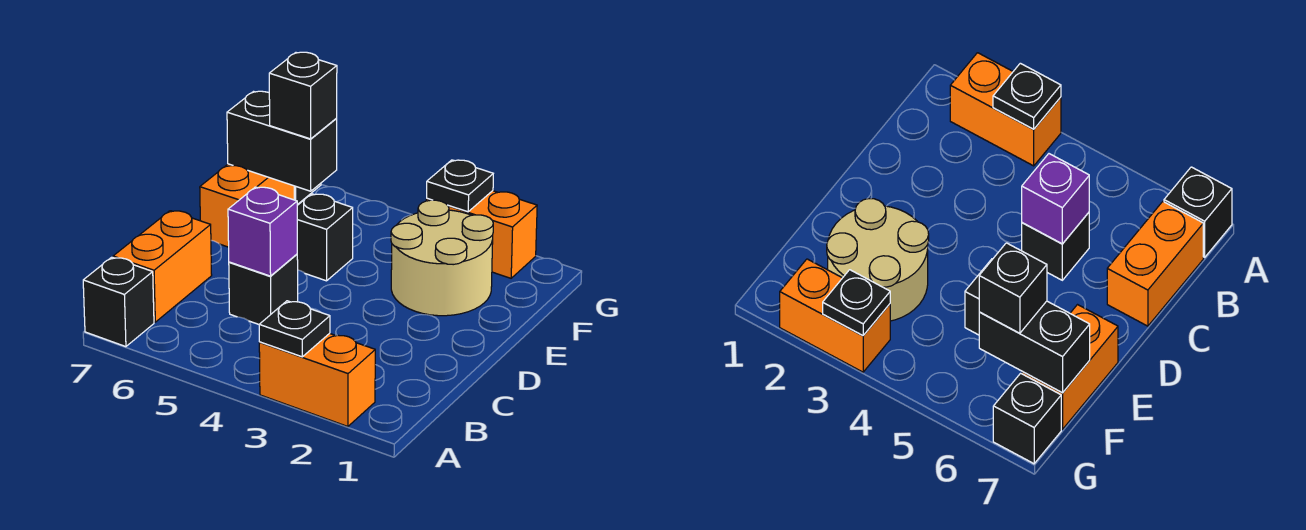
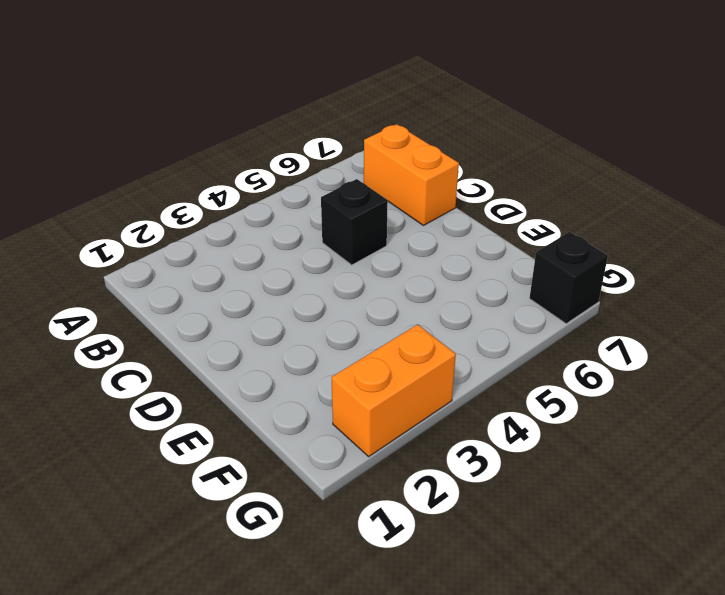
none -> orange brick A2:A3 level 1
none -> black brick A7 level 1
none -> tan round brick E2:F3 level 1

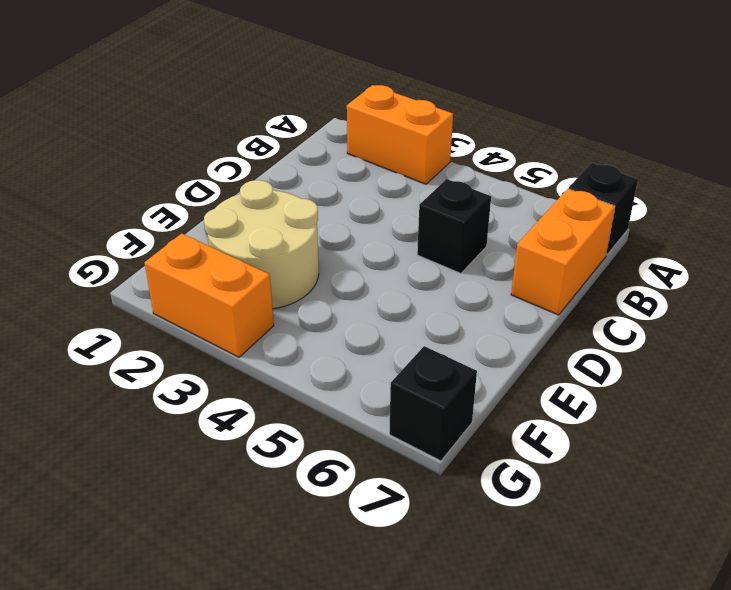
none -> black brick E5 level 1
none -> orange brick E7:F7 level 1
none -> black plate A3 level 2

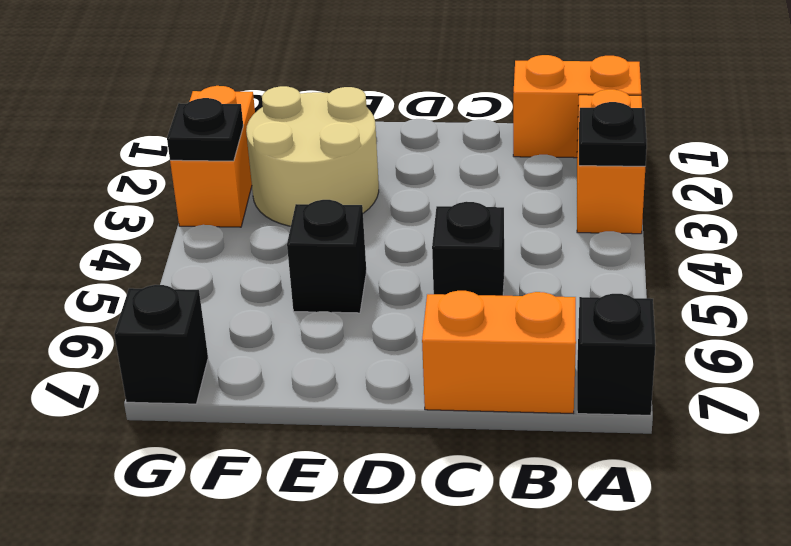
orange brick A1:B1 level 1 -> orange brick E7:F7 level 1
none -> purple brick C5 level 2
none -> black brick F6:F7 level 2
none -> black brick F6 level 3

